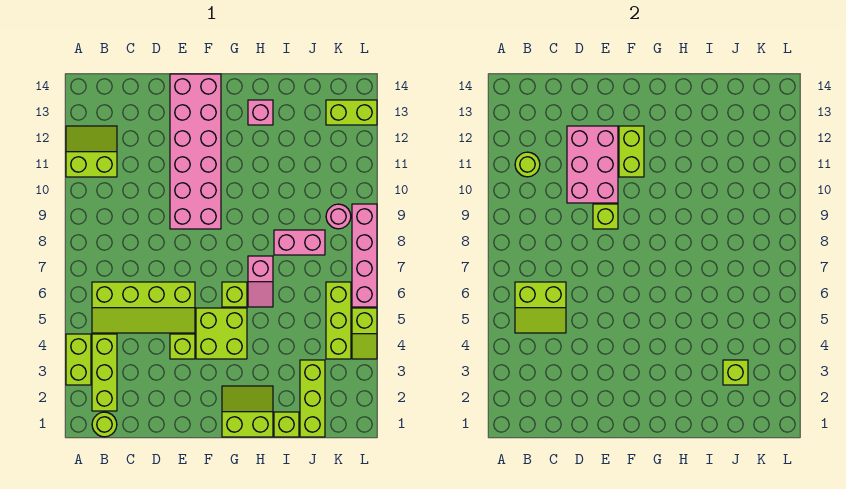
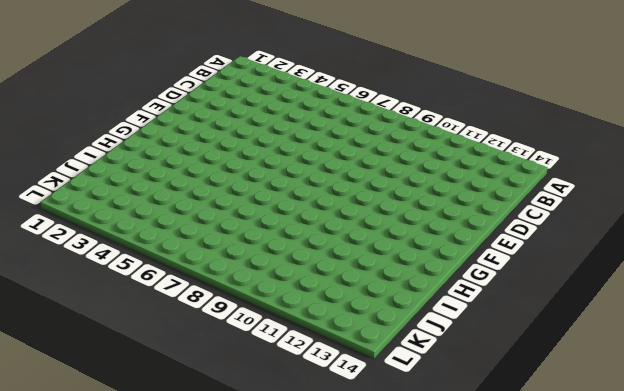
none -> lime brick A3:A4 level 1
none -> lime slope A11:B12 level 1 top 11
none -> lime round brick B1 level 1

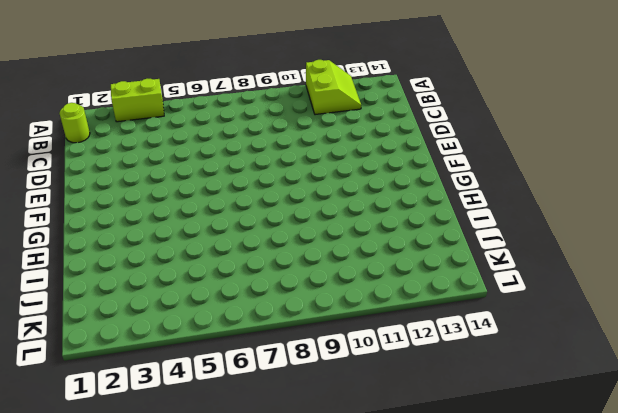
none -> lime brick B2:B4 level 1
none -> lime slope B5:E6 level 1 top 6
none -> lime brick E4 level 1

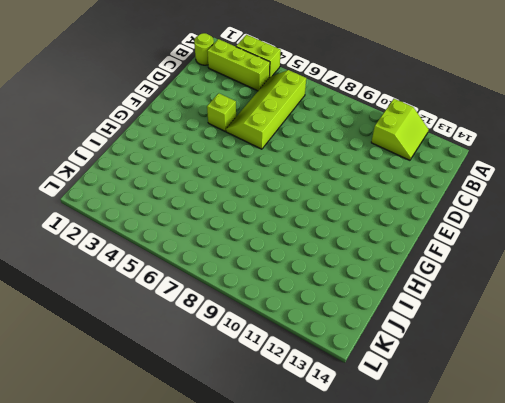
none -> pink brick E9:F14 level 1
none -> lime brick F4:G5 level 1
none -> lime slope G1:H2 level 1 top 1

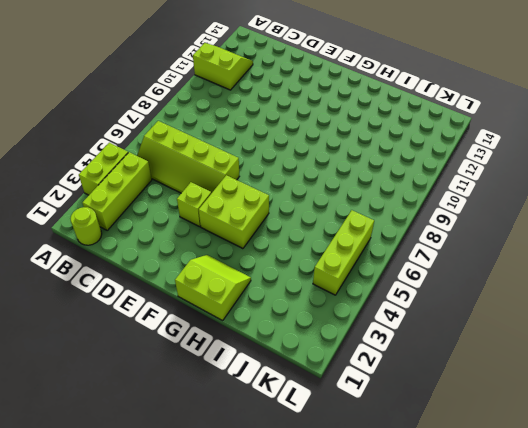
none -> pink brick E9:F14 level 1
none -> lime brick G6 level 1
none -> pink slope H6:H7 level 1 top 7

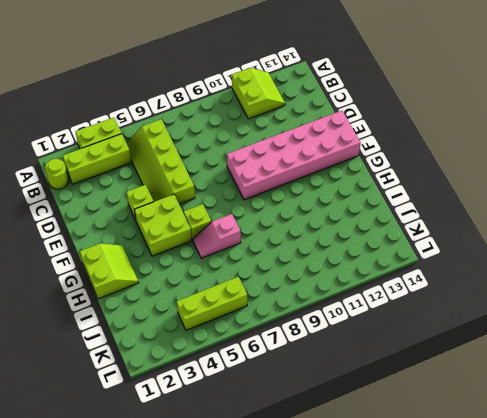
none -> pink brick H13 level 1
none -> lime brick I1 level 1
none -> pink brick I8:J8 level 1

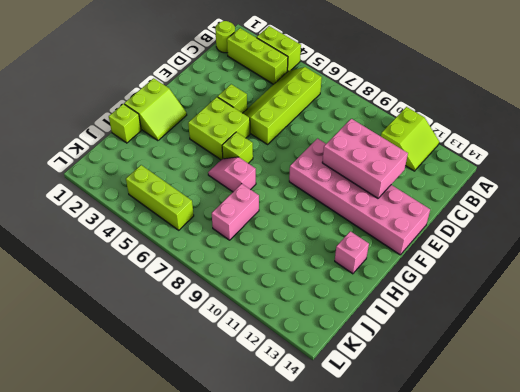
none -> lime brick J1:J3 level 1
none -> pink round brick K9 level 1
none -> lime brick K13:L13 level 1

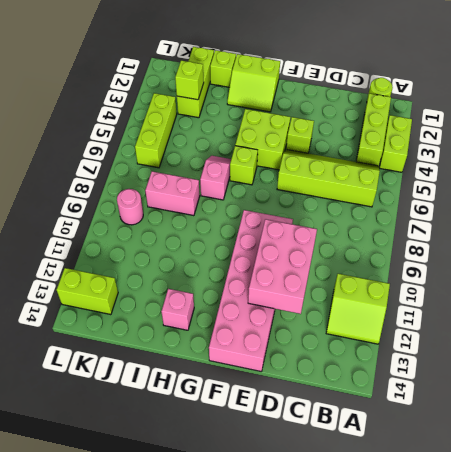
none -> lime slope L4:L5 level 1 top 5
none -> pink brick L6:L9 level 1
none -> lime slope B5:C6 level 2 top 6

